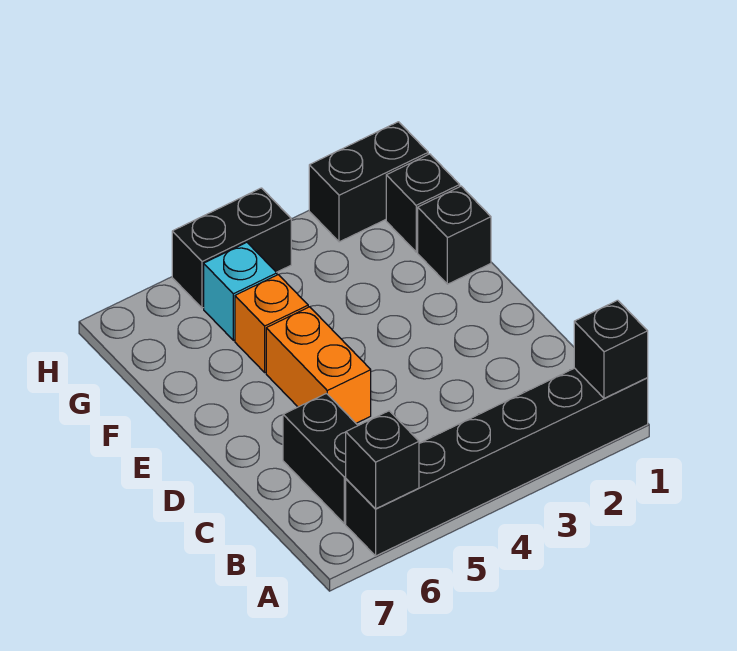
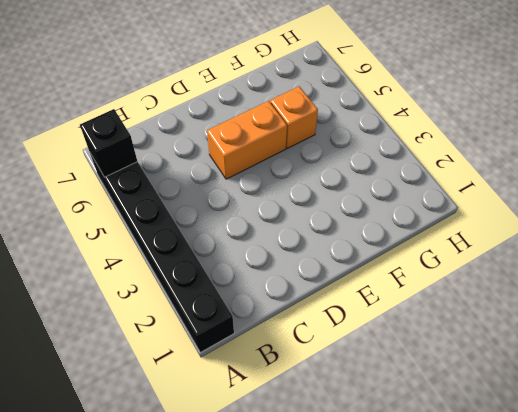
none -> black brick B6:C6 level 1
none -> black brick F1 level 1

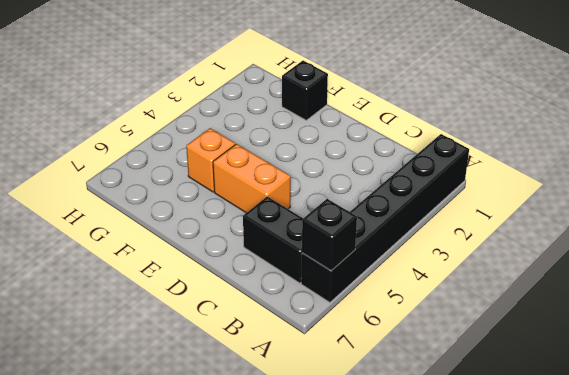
none -> black brick G1 level 1
none -> cyan brick G5 level 1

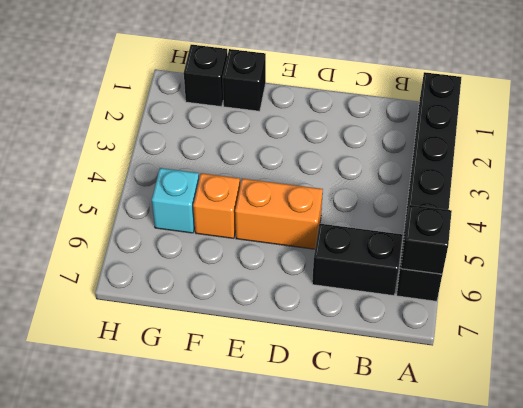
none -> black brick H1:H2 level 1
none -> black brick H4:H5 level 1

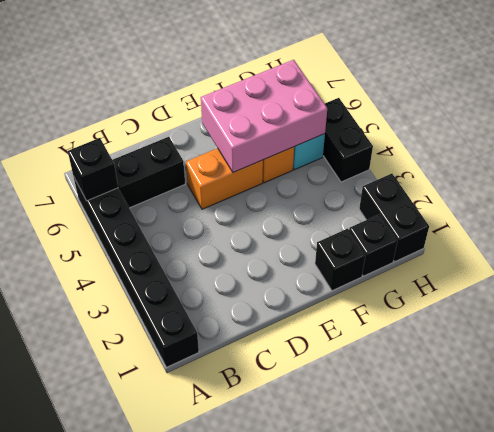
pink brick E5:G6 level 2 -> none
none -> black brick A1 level 2

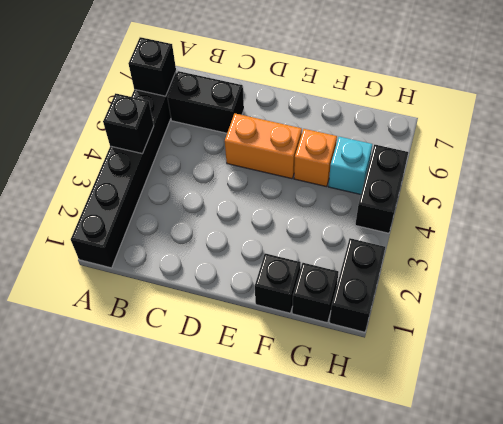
black brick A4 level 2 -> black brick A1 level 2

